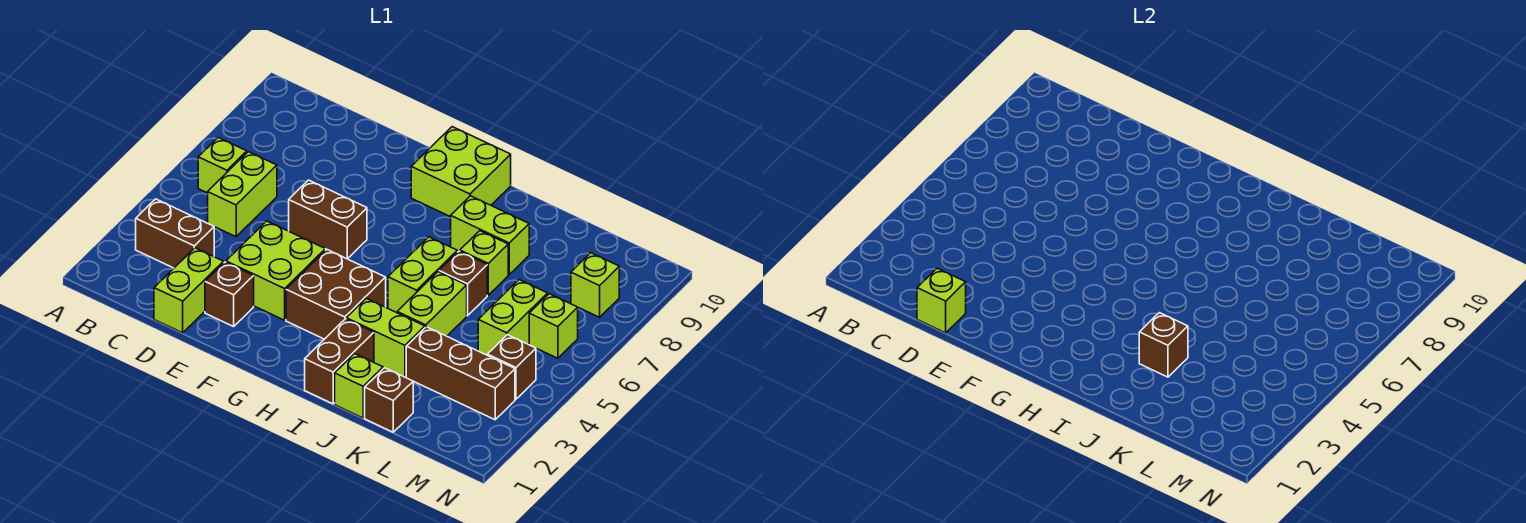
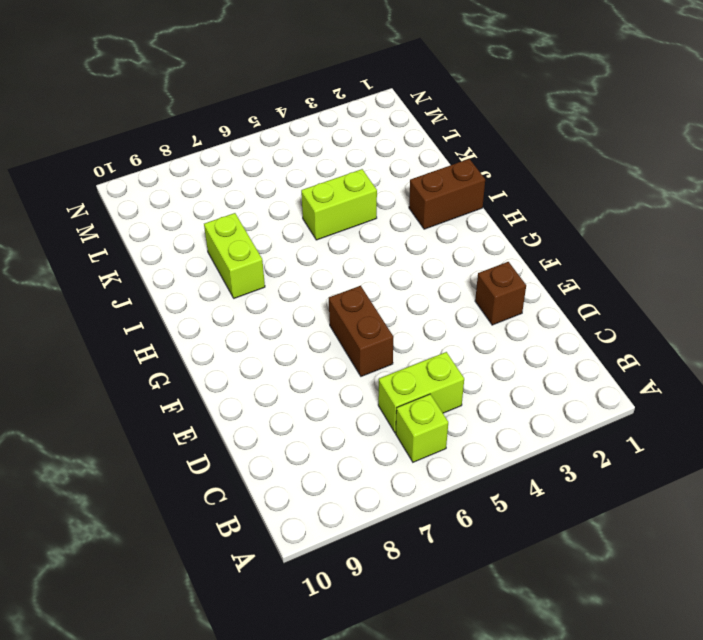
none -> brown brick B3:C3 level 1
none -> lime brick D1:D2 level 1
none -> lime brick E3:F4 level 1

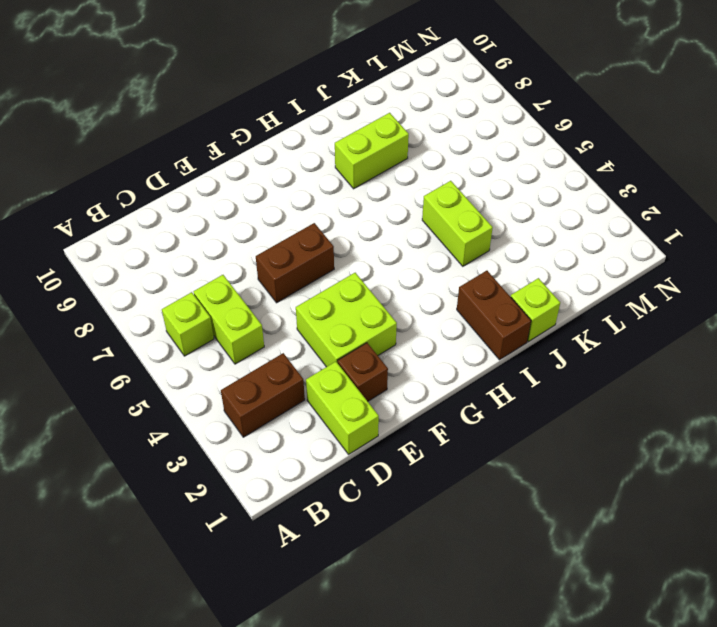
none -> brown brick G3:H4 level 1
none -> lime brick G9:H10 level 1
none -> lime brick I3:J3 level 1

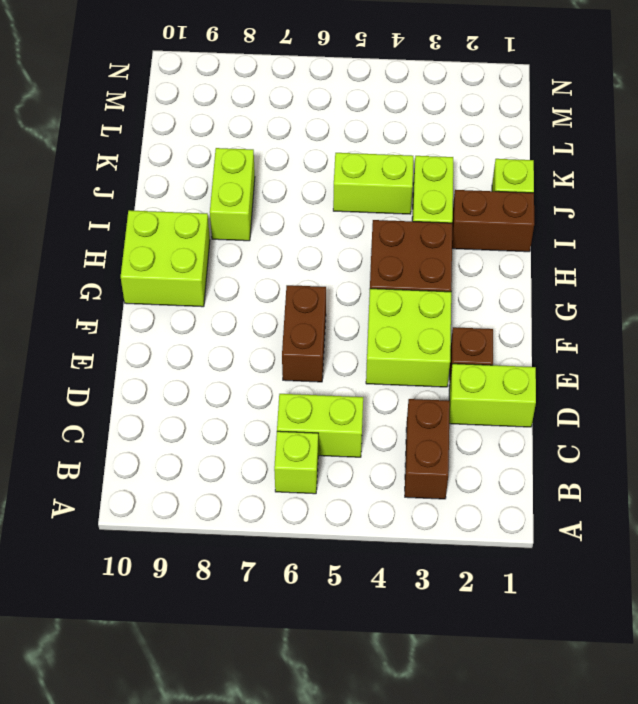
none -> lime brick I5:I6 level 1
none -> brown brick J6 level 1
none -> lime brick J7 level 1

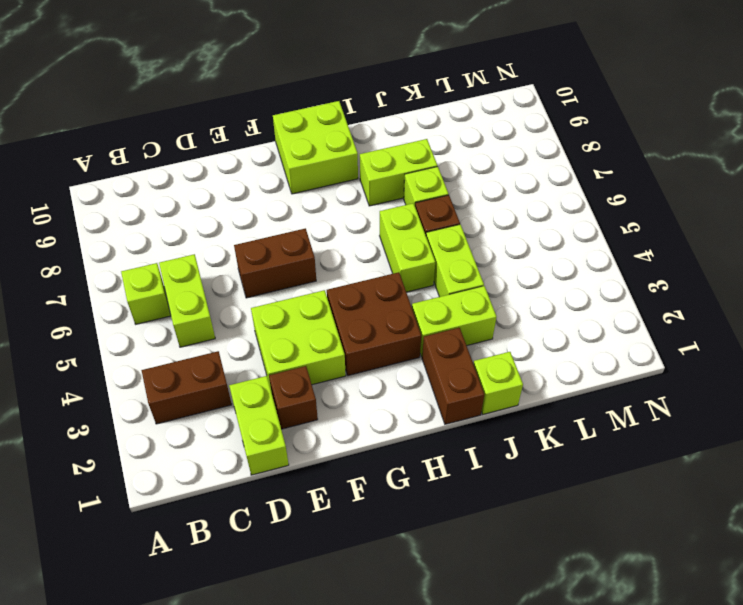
none -> brown brick K1 level 1
none -> brown brick K3:M3 level 1
none -> lime brick L5:L6 level 1

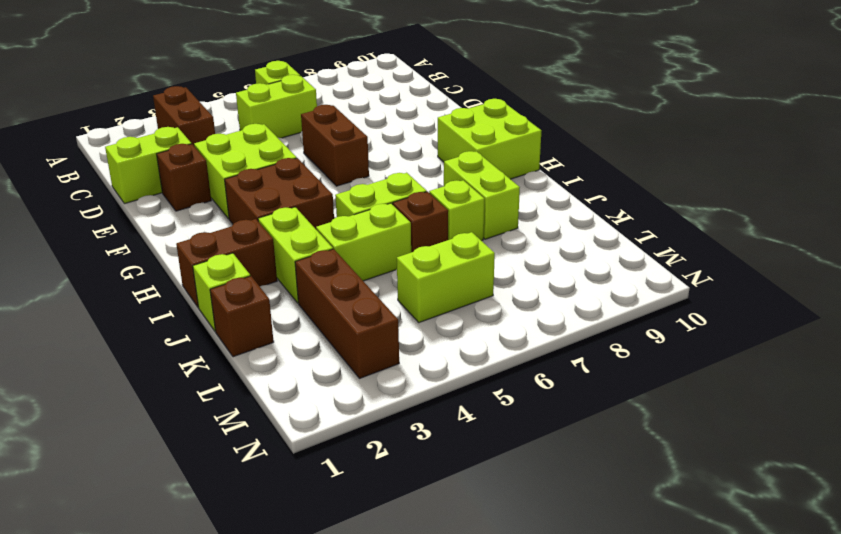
none -> brown brick M4 level 1
none -> lime brick M6 level 1
none -> lime brick M8 level 1

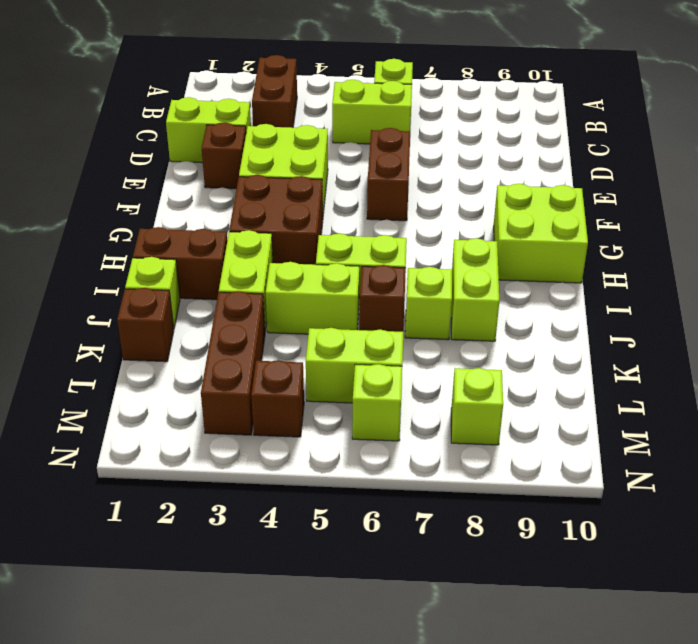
none -> lime brick D1 level 2
none -> brown brick J3 level 2

